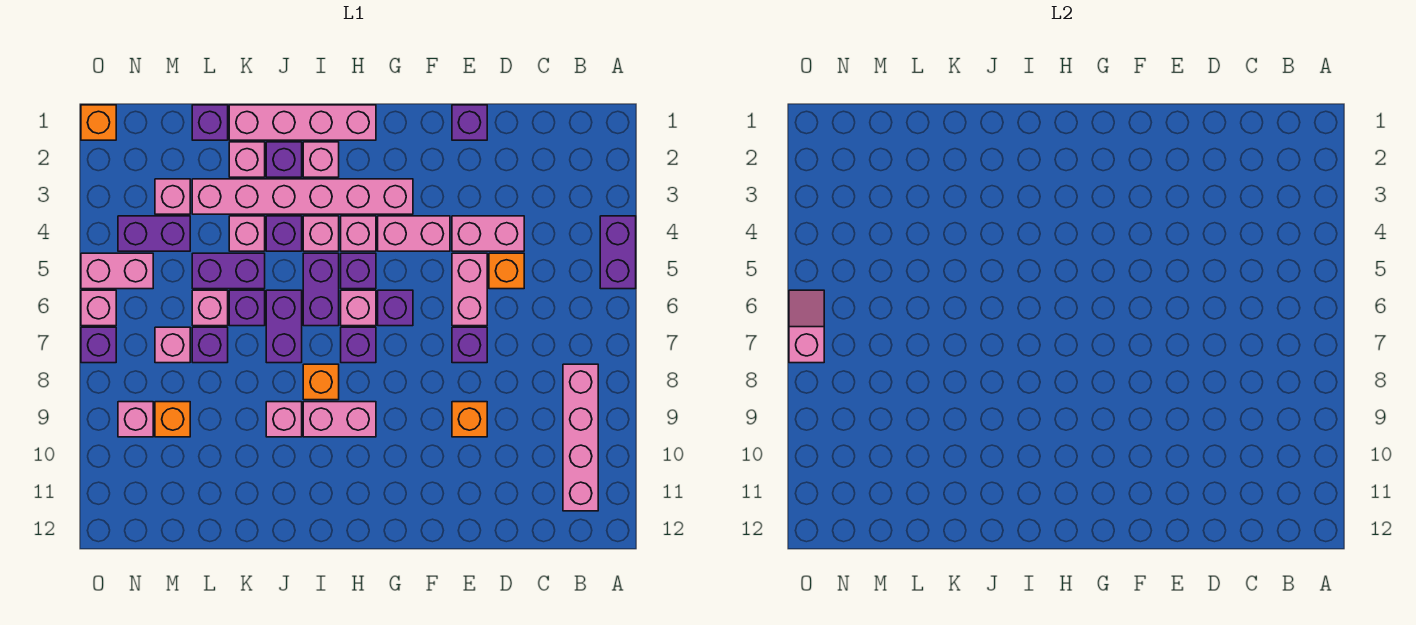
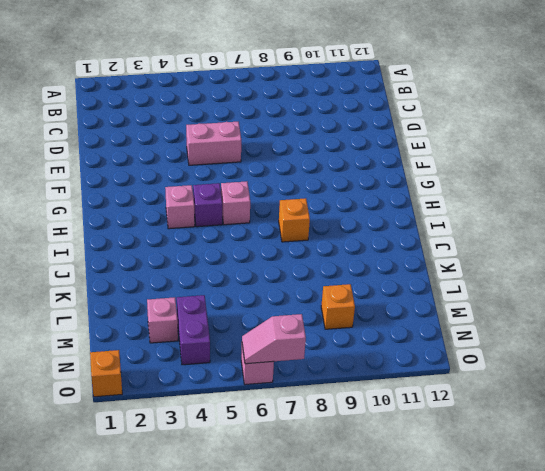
none -> purple brick A4:A5 level 1
none -> pink brick B8:B11 level 1
none -> pink brick D4:E4 level 1
none -> orange brick D5 level 1

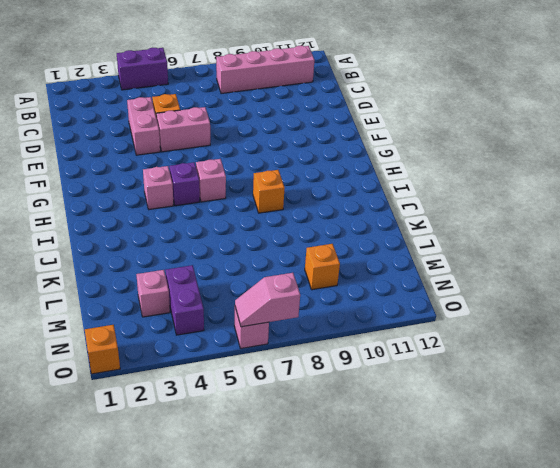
none -> purple brick E1 level 1
none -> purple brick E7 level 1
none -> orange brick E9 level 1
none -> pink brick F4:G4 level 1

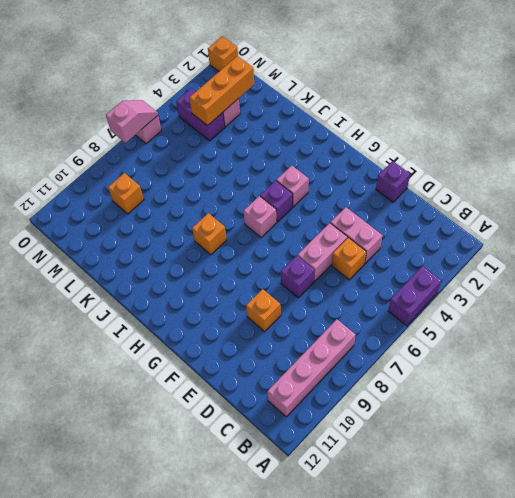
orange brick M2:M4 level 2 -> none
none -> pink brick F4:G4 level 1
none -> pink brick G3:L3 level 1
none -> purple brick G6 level 1
none -> pink brick H1:K1 level 1

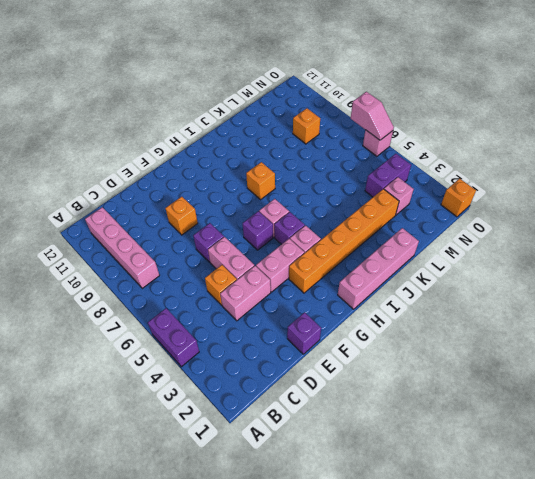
orange brick G3:L3 level 1 -> pink brick G3:L3 level 1
none -> purple brick H7 level 1
none -> pink brick H9:I9 level 1
none -> pink brick I2 level 1
none -> pink brick I4 level 1

